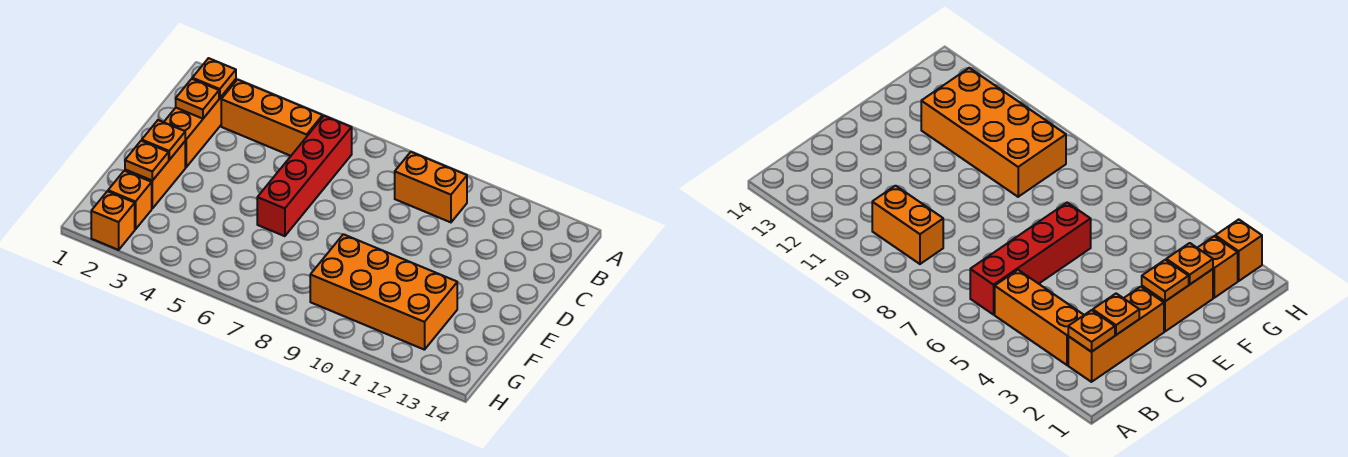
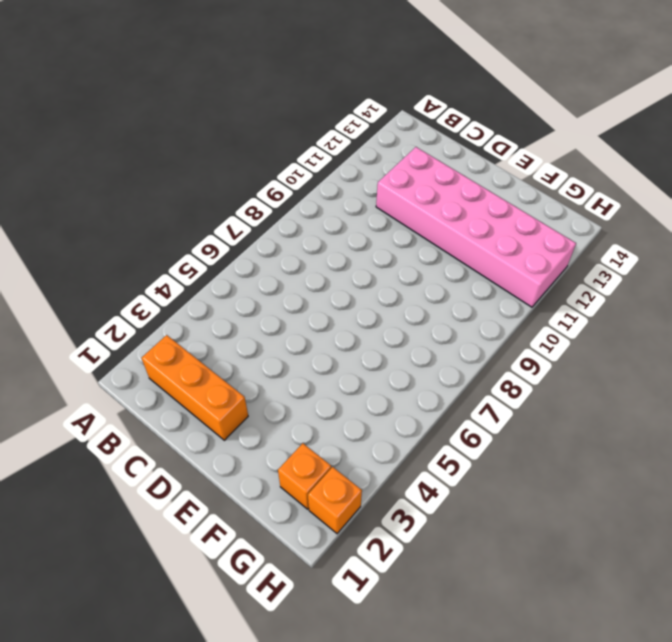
pink brick C11:H12 level 1 -> orange brick F9:G12 level 1
none -> orange brick B3:B5 level 1
none -> red brick B6:E6 level 1
none -> orange brick B9:B10 level 1

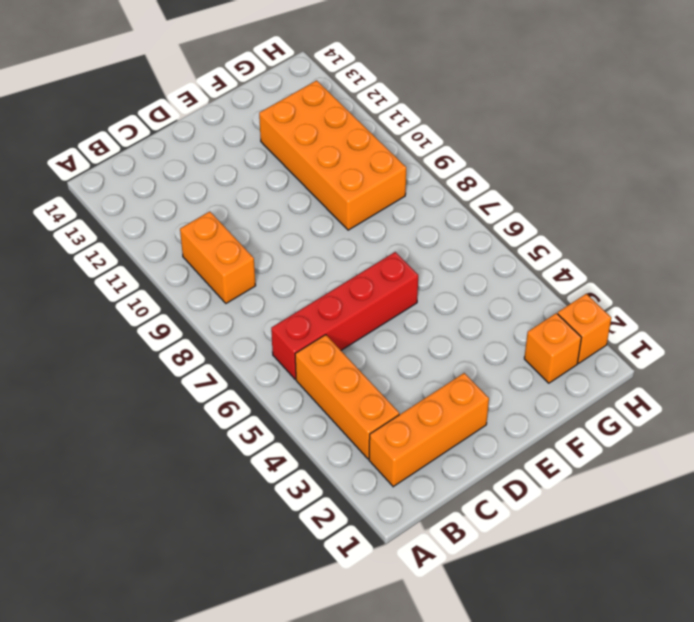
none -> orange brick E2:F2 level 1
none -> orange plate B2 level 2
none -> orange plate C2 level 2

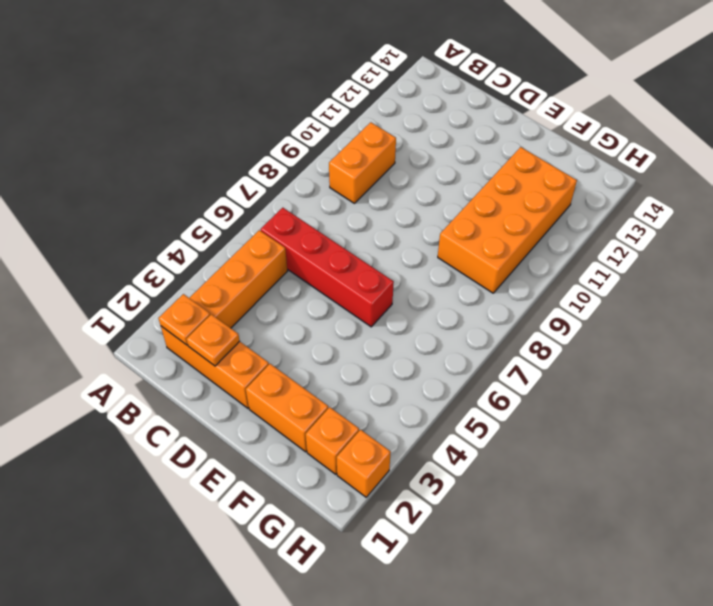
none -> orange plate E2 level 2
none -> orange plate F2 level 2

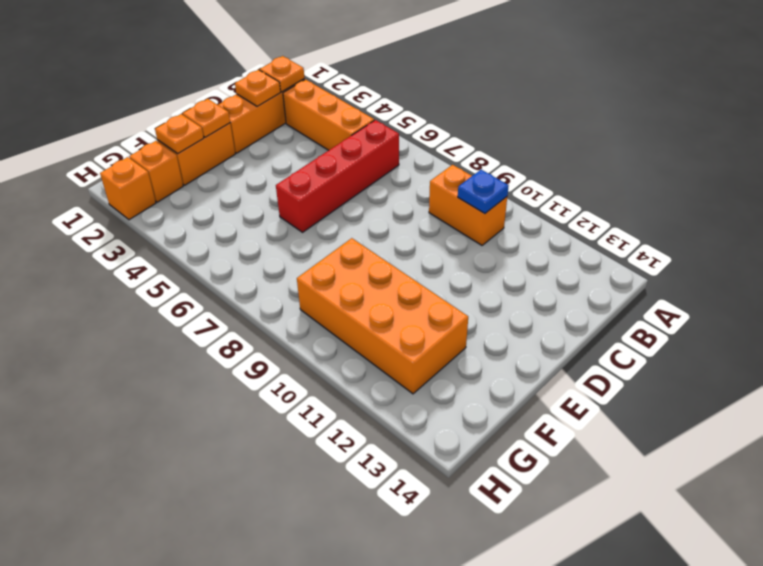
blue plate B10 level 2 -> none

